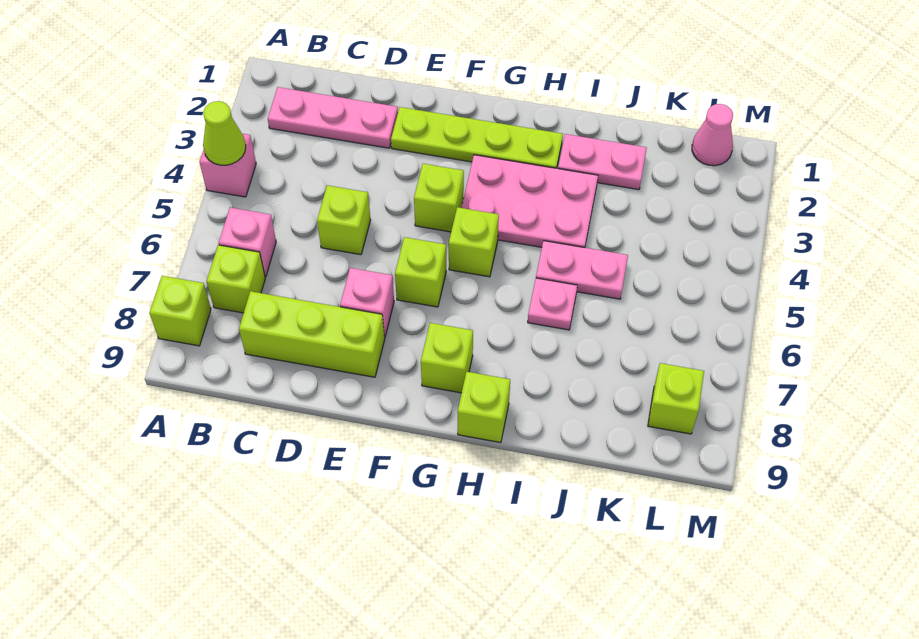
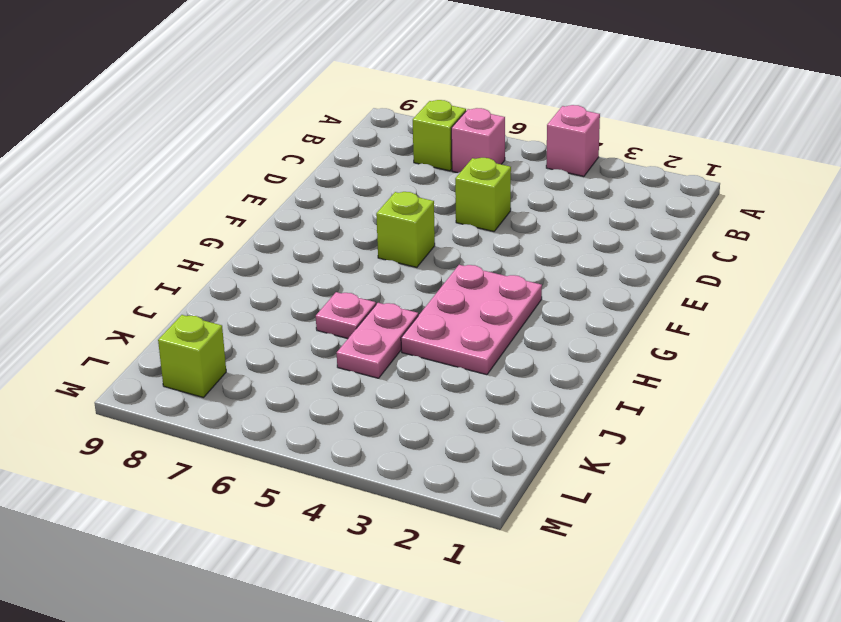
none -> lime brick A8 level 1
none -> pink plate B2:D2 level 1
none -> lime brick C8:E8 level 1

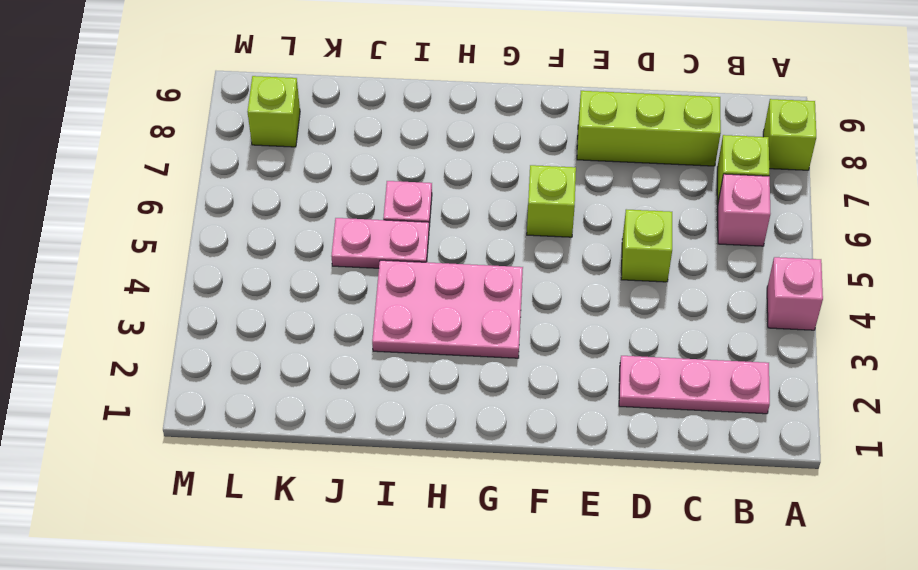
none -> lime plate E2:H2 level 1
none -> pink brick E7 level 1
none -> lime brick F4 level 1

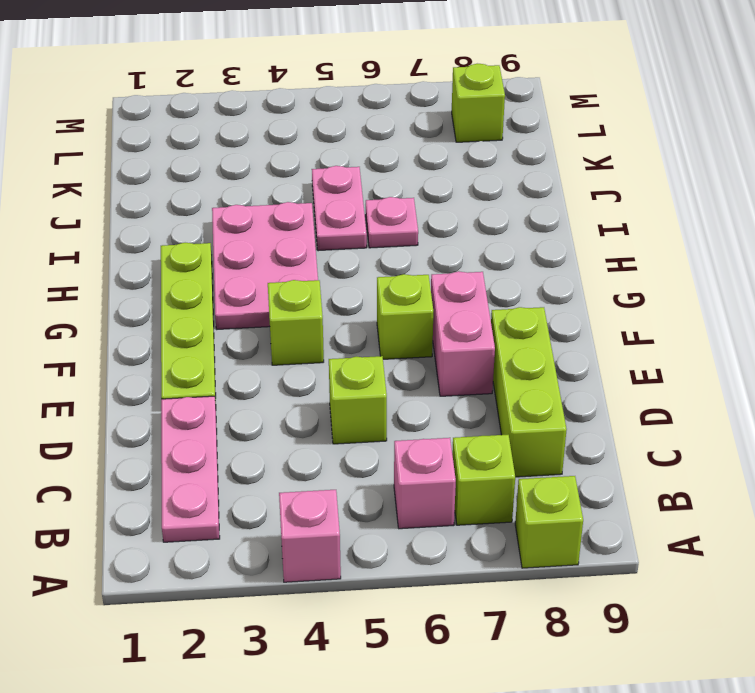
pink brick E7:F7 level 1 -> pink brick E7 level 1
none -> lime brick G5 level 1
none -> lime brick G8 level 1
none -> lime brick H9 level 1

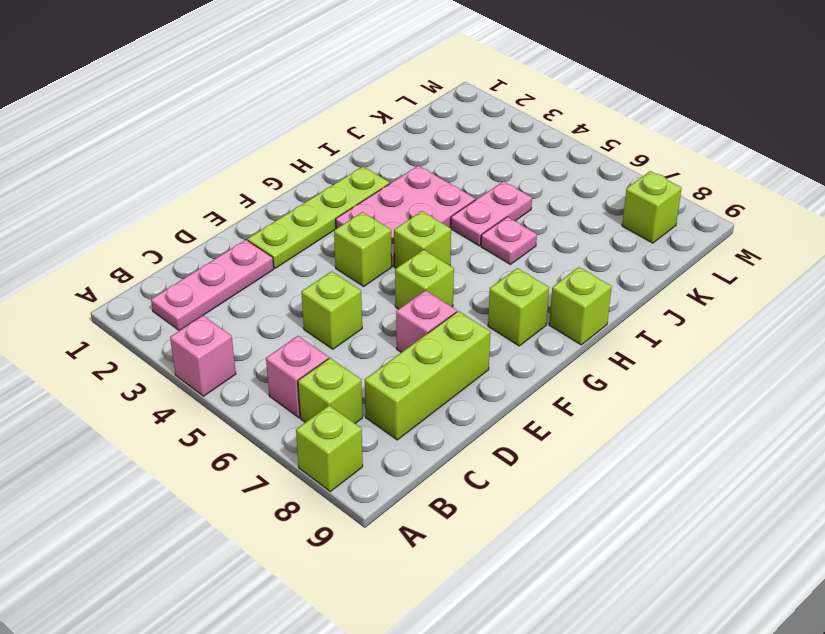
none -> pink plate I2:J2 level 1
none -> pink cone L1 level 1
none -> lime cone A4 level 2

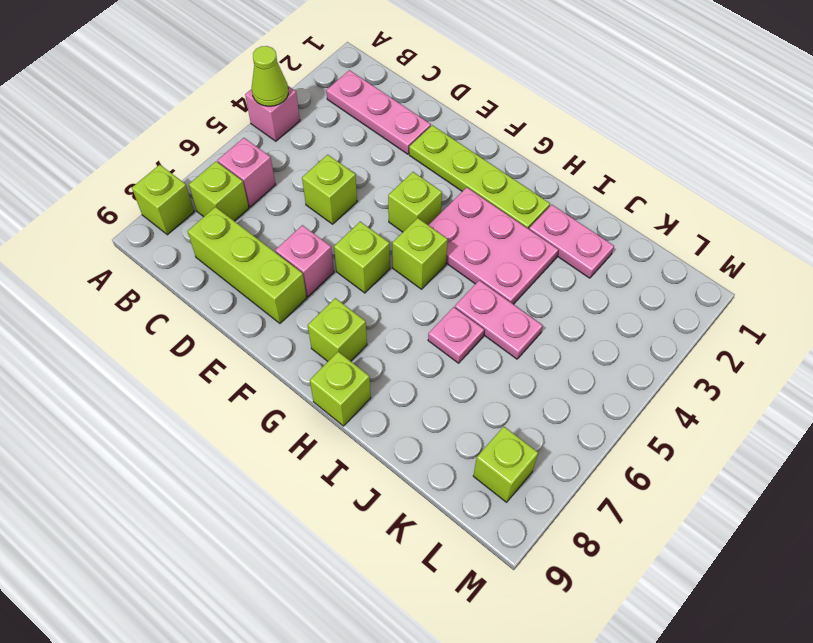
none -> pink cone L1 level 1

